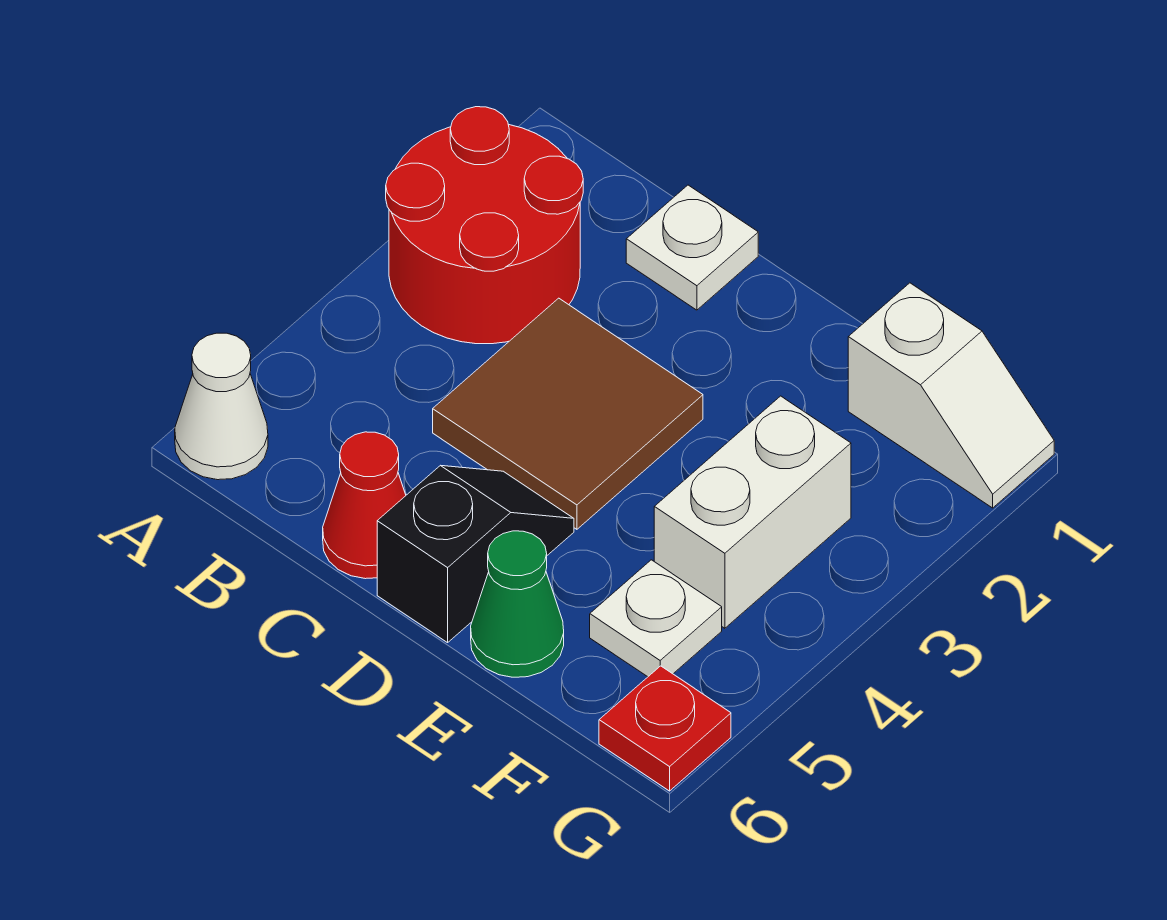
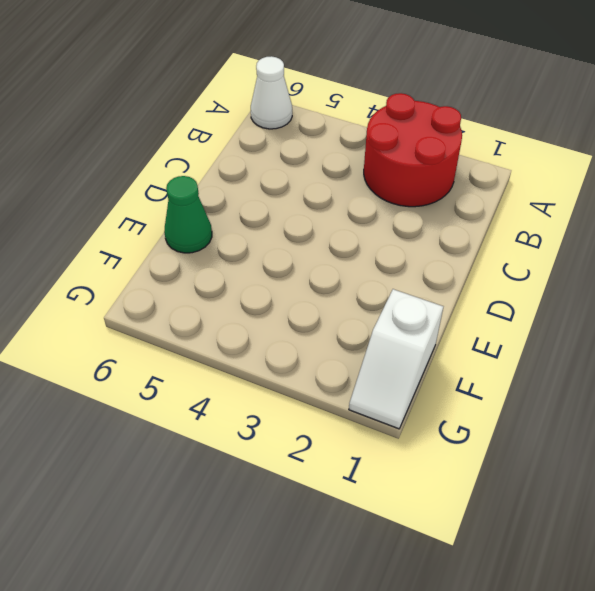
none -> white plate C1 level 1
none -> brown tile C3:D4 level 1

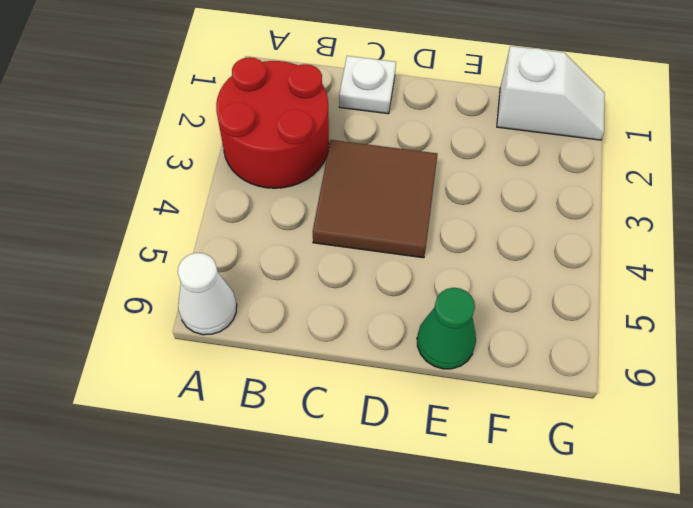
none -> red cone C6 level 1
none -> black slope D5:D6 level 1 top 6

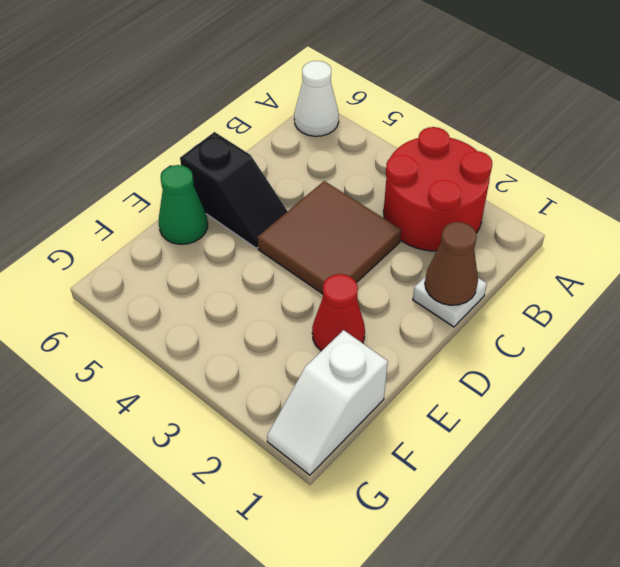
brown cone C1 level 2 -> none
red cone E2 level 1 -> red cone C6 level 1
none -> white brick F3:F4 level 1
none -> white plate F5 level 1

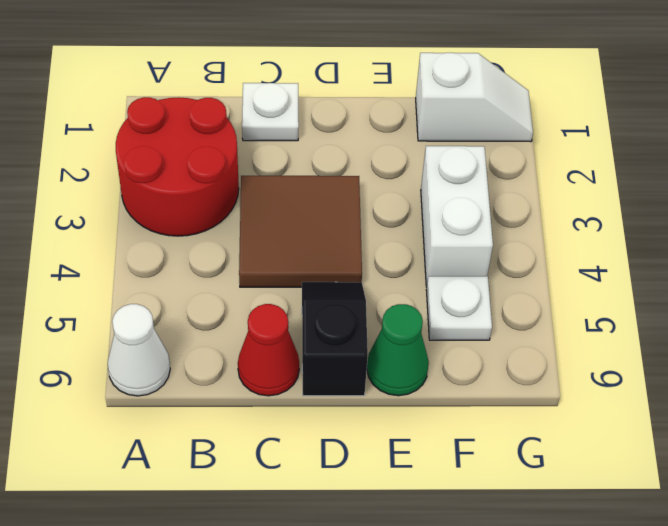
none -> red plate G6 level 1

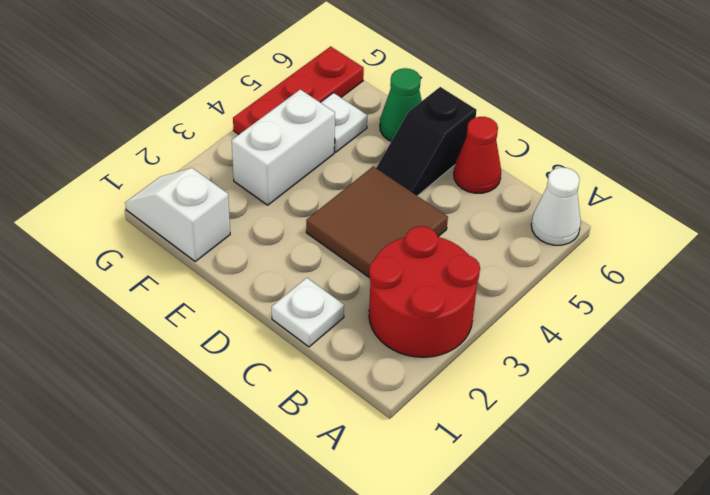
red plate G4:G6 level 1 -> red plate G6 level 1

